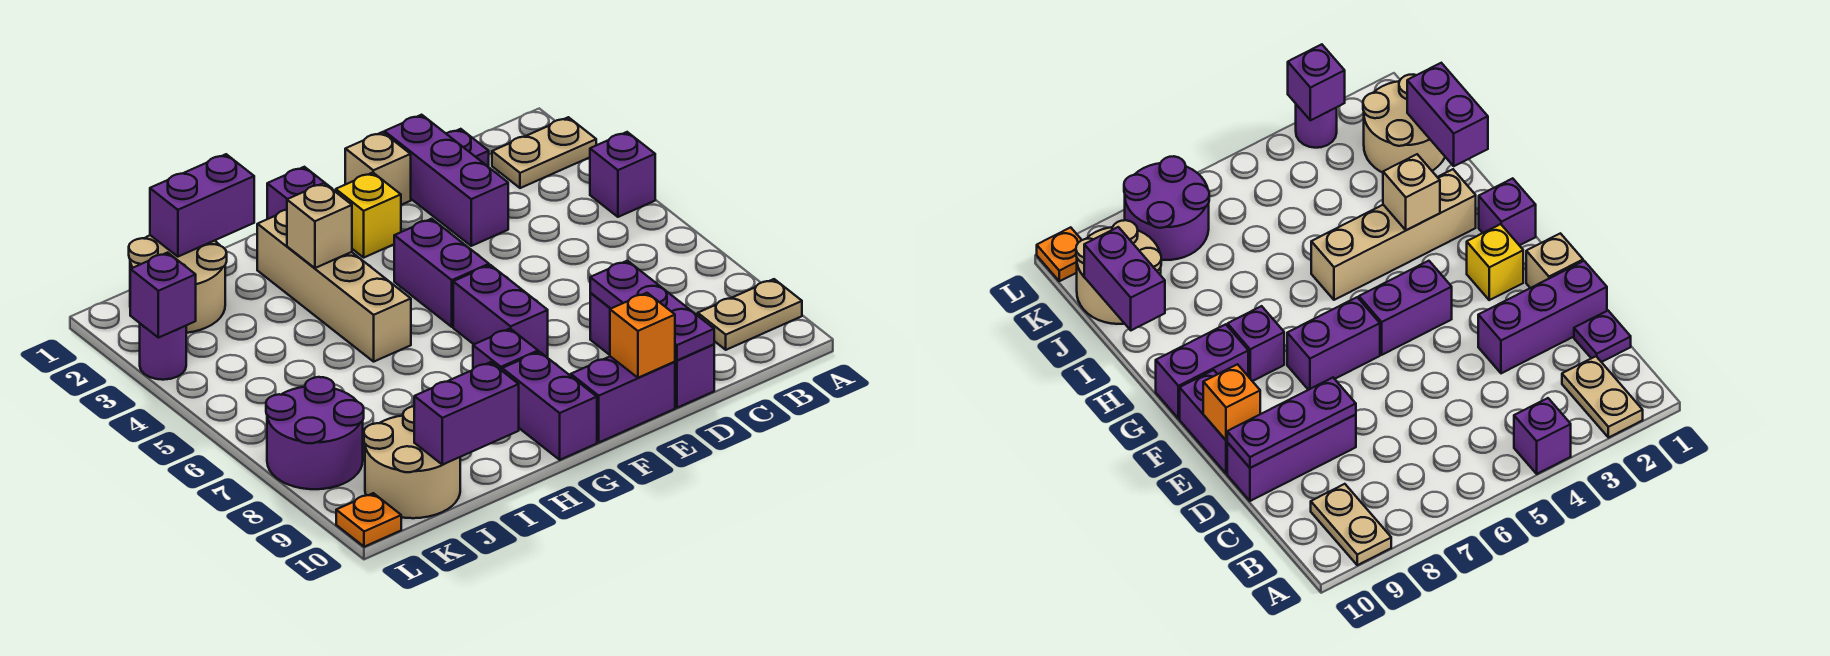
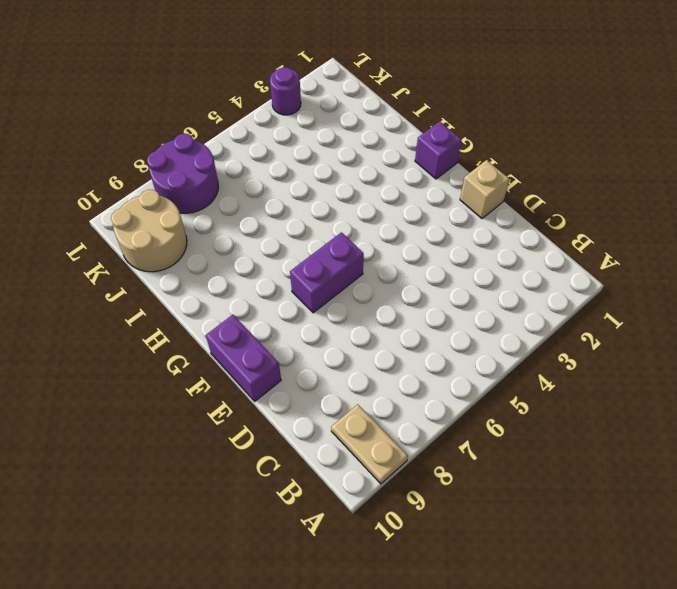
none -> tan plate A2:B2 level 1
none -> purple brick A4 level 1
none -> purple plate C1 level 1

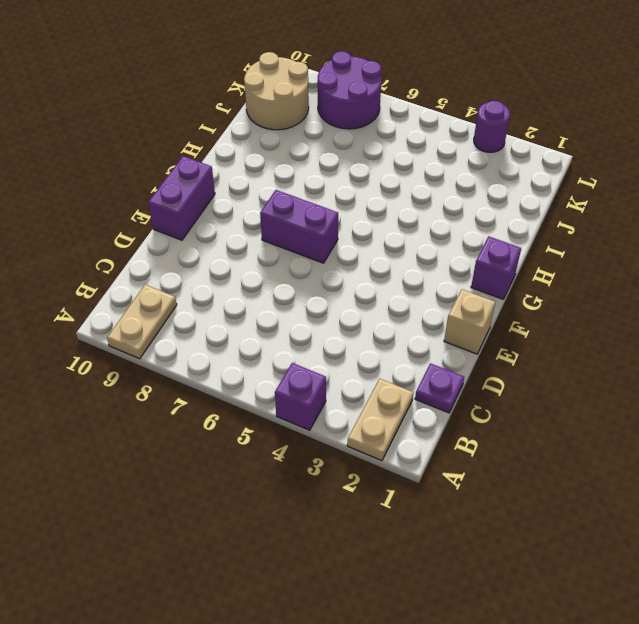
none -> purple brick D1:D3 level 1
none -> purple brick D8:D10 level 1
none -> yellow brick F2 level 1

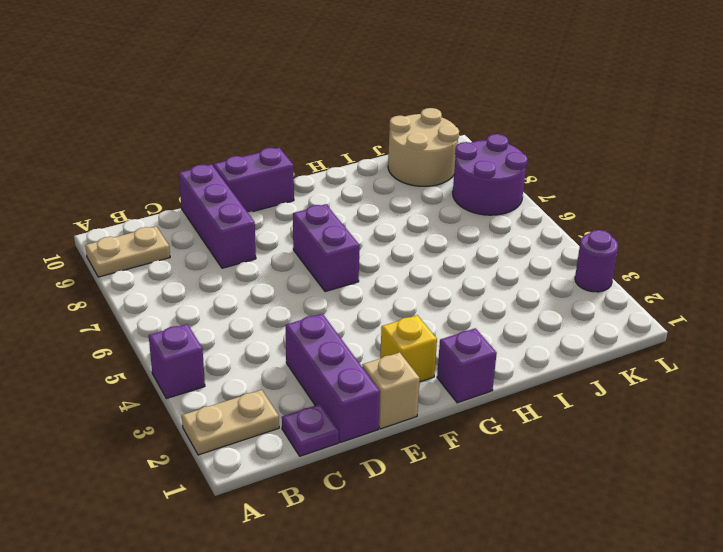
none -> purple brick F4:F5 level 1
none -> purple brick G8 level 1
none -> purple brick G9:G10 level 1

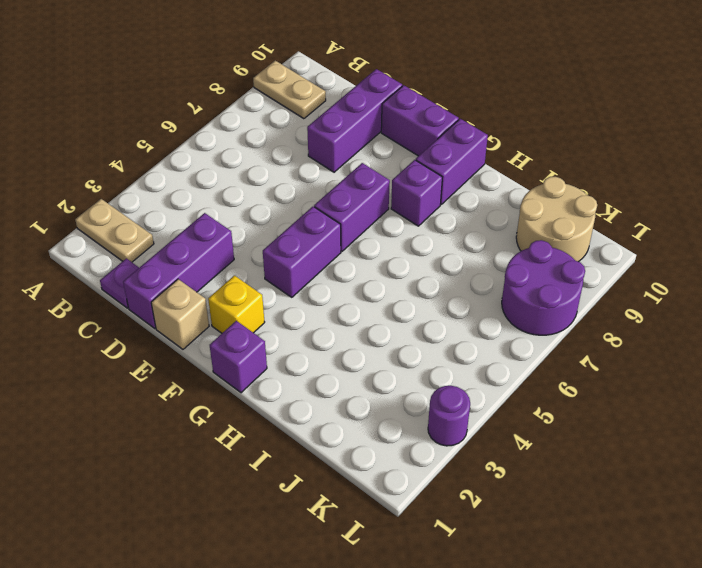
none -> purple brick A4 level 1
none -> tan brick H2:H5 level 1
none -> tan round brick J1:K2 level 1

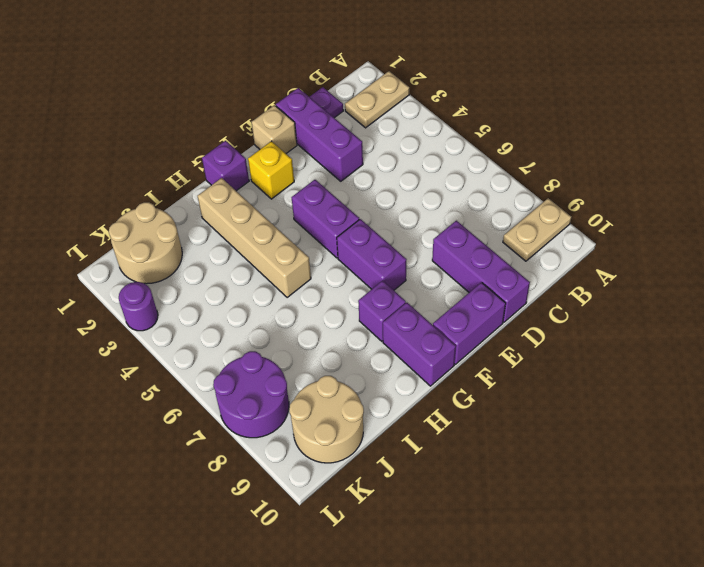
none -> purple brick A4 level 1
none -> orange plate L10 level 1
none -> purple plate D8:D10 level 2

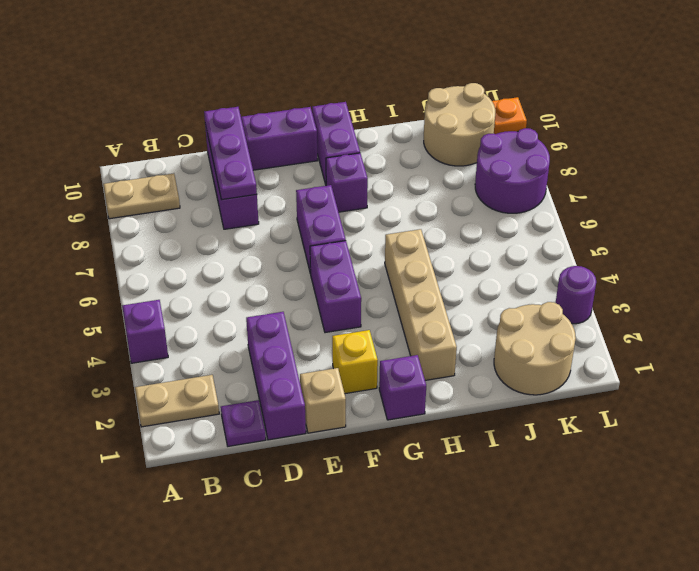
none -> orange brick E10 level 2
none -> tan brick H3 level 2
none -> purple brick I1:J1 level 2

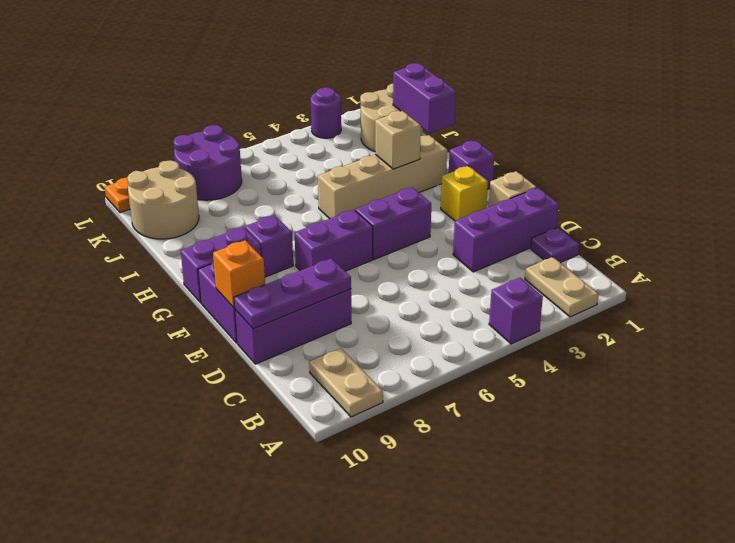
none -> purple brick I10:J10 level 2
none -> purple brick L3 level 2

